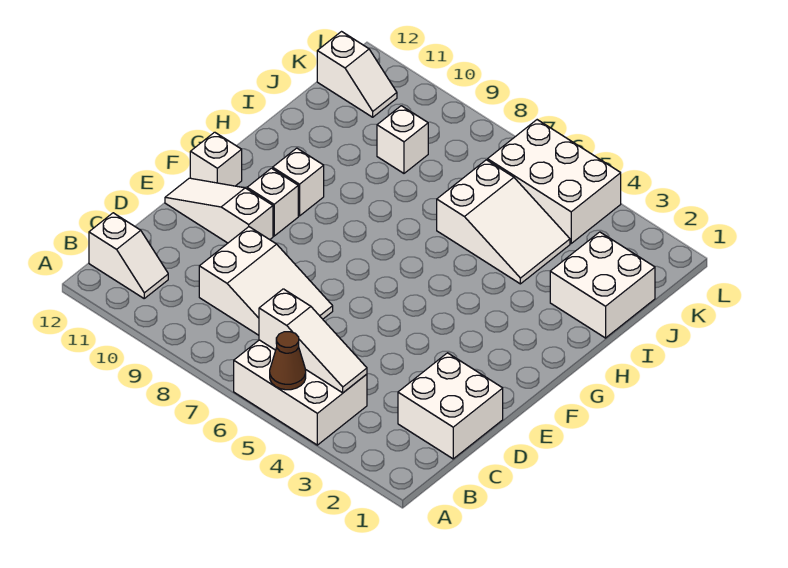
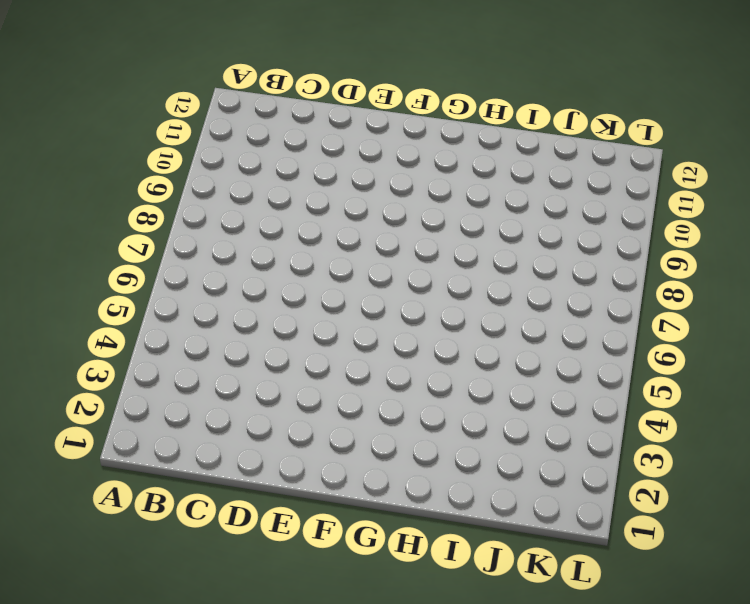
none -> white brick A4:B6 level 1
none -> white slope B11:B12 level 1 top 12
none -> white brick C1:D2 level 1

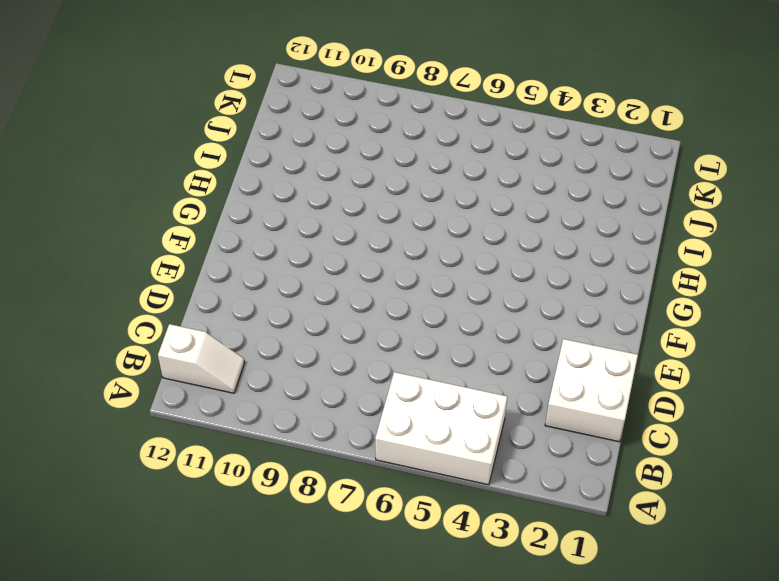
none -> white slope C7:D9 level 1 top 9
none -> white slope E10:E12 level 1 top 10
none -> white brick F10 level 1

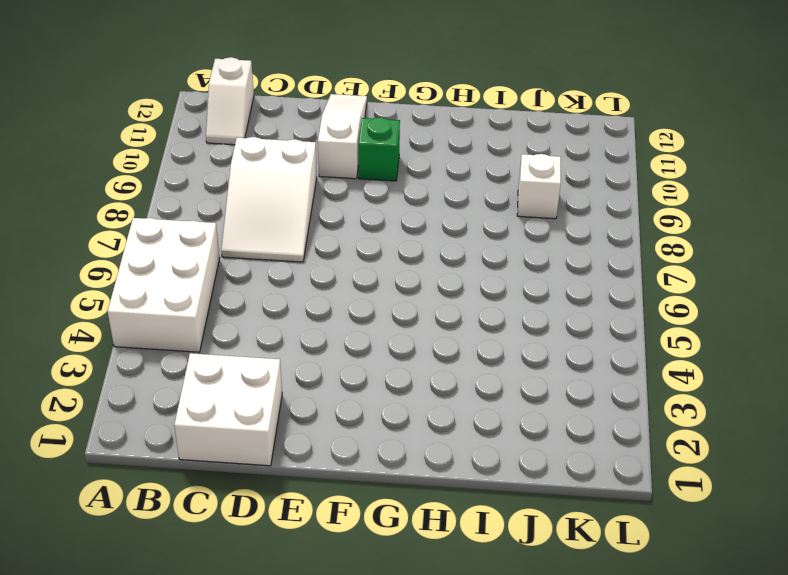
green brick F10 level 1 -> white brick F10 level 1
none -> white brick F12 level 1
none -> white brick G10 level 1
none -> white brick I1:J2 level 1

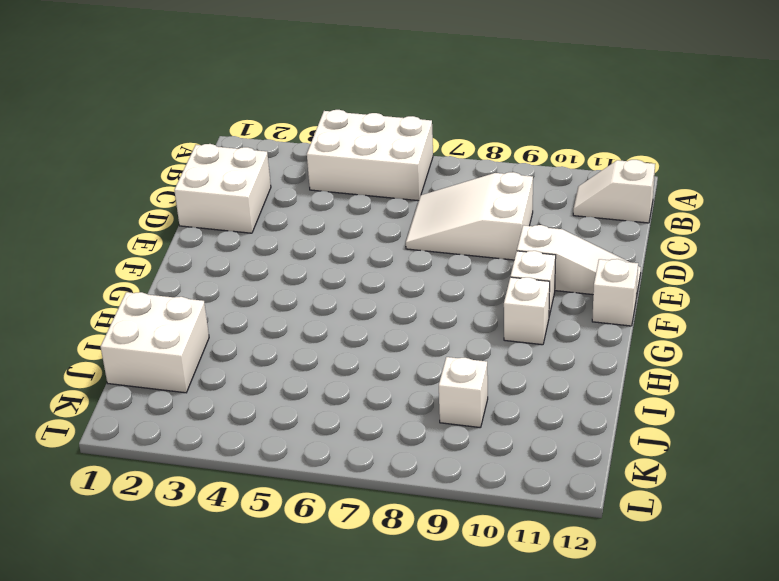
none -> white slope I4:J6 level 1 top 6
none -> white brick K4:L6 level 1
none -> white slope K11:K12 level 1 top 12

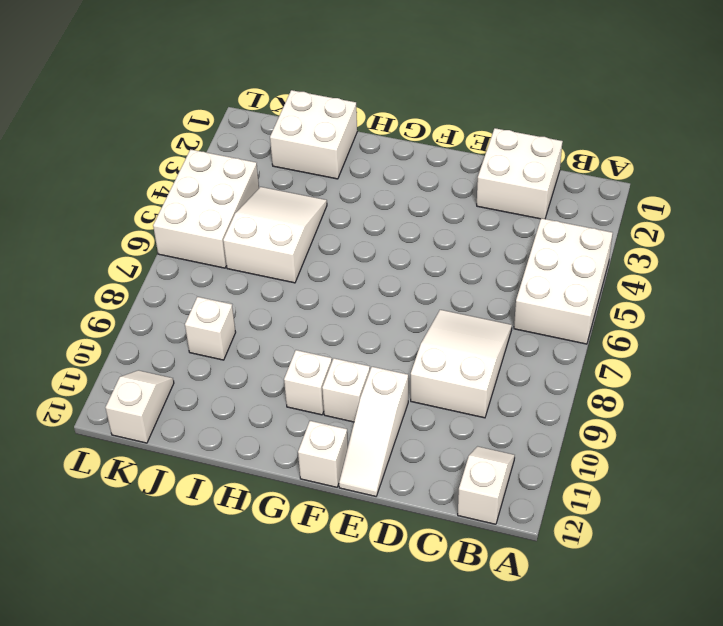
none -> brown cone A5 level 2
none -> white slope B4:B6 level 2 top 6

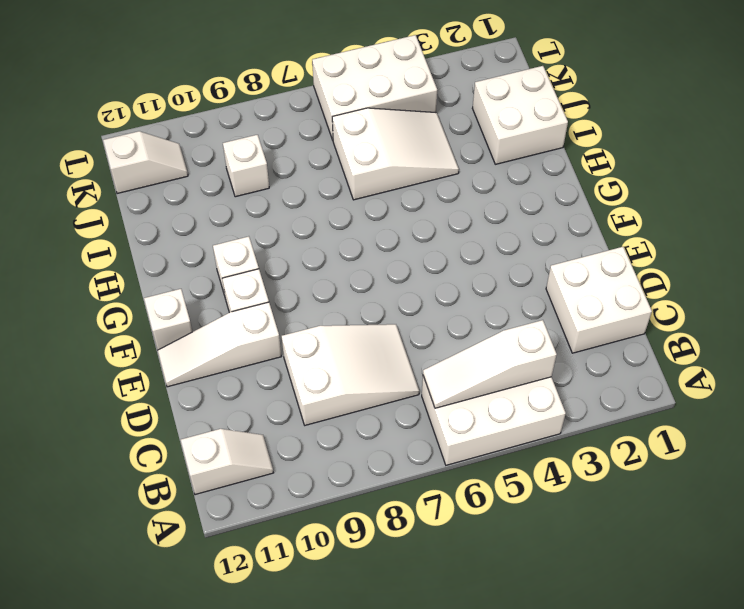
white slope B4:B6 level 2 top 4 -> white slope B4:B6 level 2 top 6
none -> brown cone A5 level 2

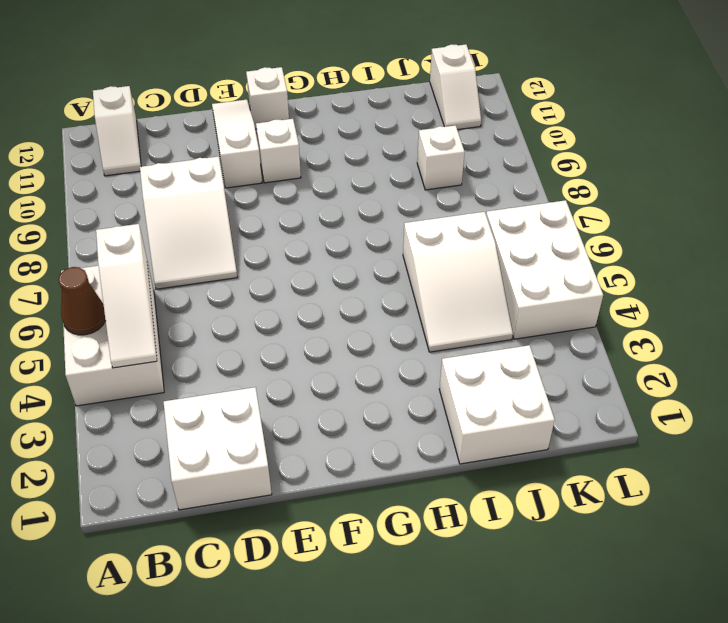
none -> white brick G10 level 1

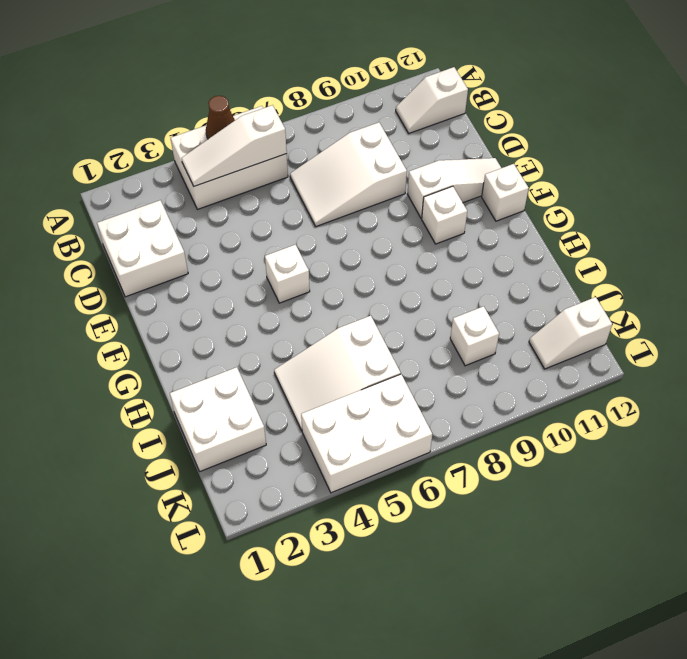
white brick F5 level 1 -> white brick G10 level 1

